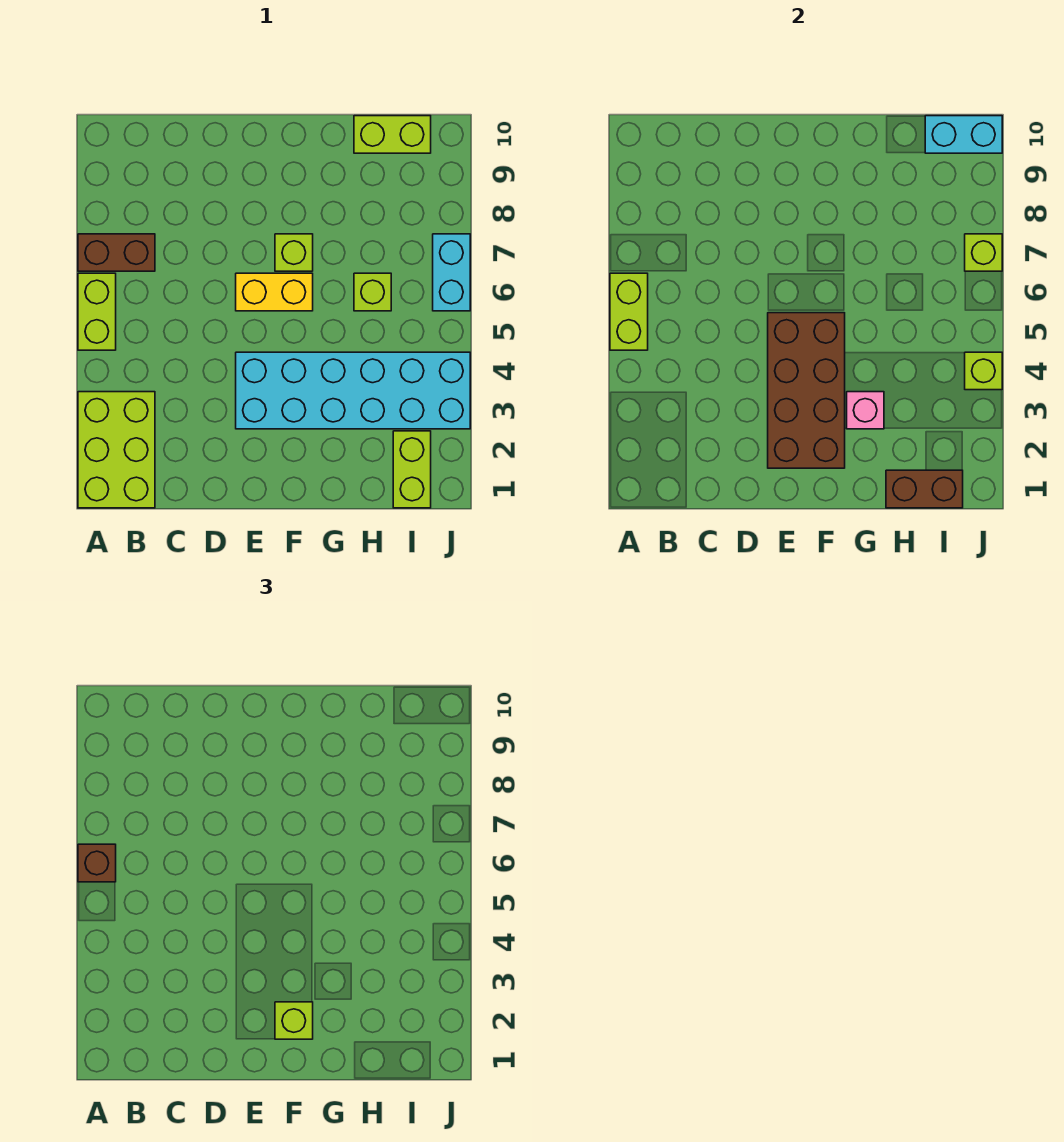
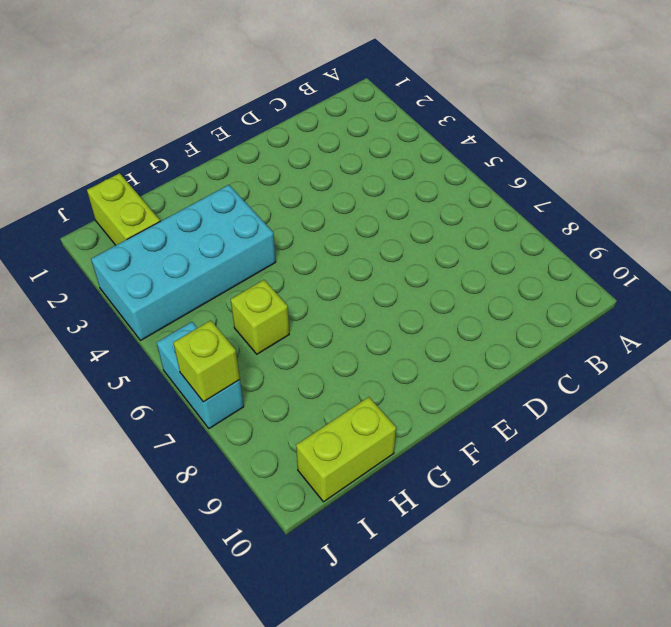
cyan brick G3:J4 level 1 -> cyan brick E3:J4 level 1
none -> lime brick A1:B3 level 1
none -> lime brick A5:A6 level 1
none -> brown brick A7:B7 level 1

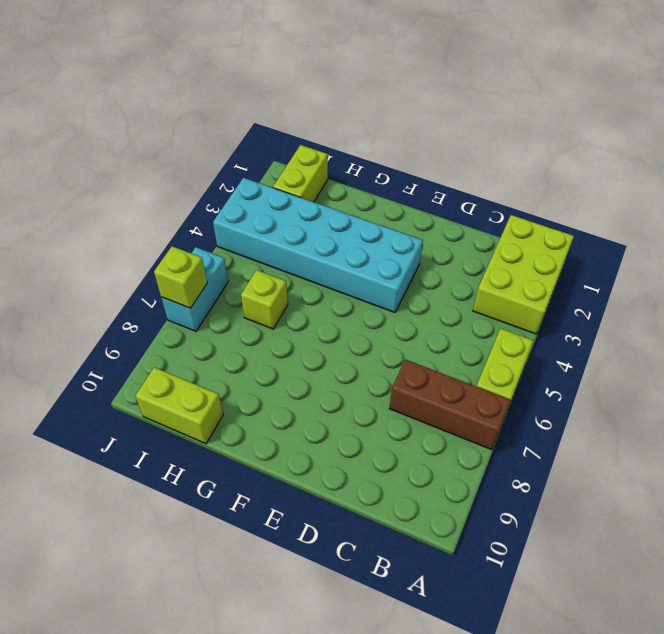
brown brick A7:C7 level 1 -> brown brick A7:B7 level 1
none -> yellow brick E6:F6 level 1
none -> lime brick F7 level 1
none -> lime brick A5:A6 level 2

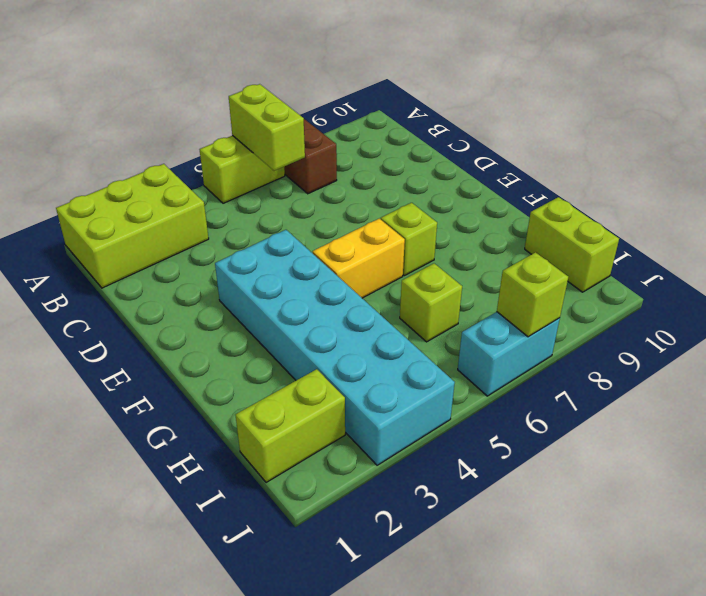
lime brick A6:B6 level 2 -> lime brick A5:A6 level 2
yellow brick F5:F6 level 1 -> yellow brick E6:F6 level 1
none -> brown brick E2:F5 level 2
none -> pink brick G3 level 2
none -> brown brick H1:I1 level 2

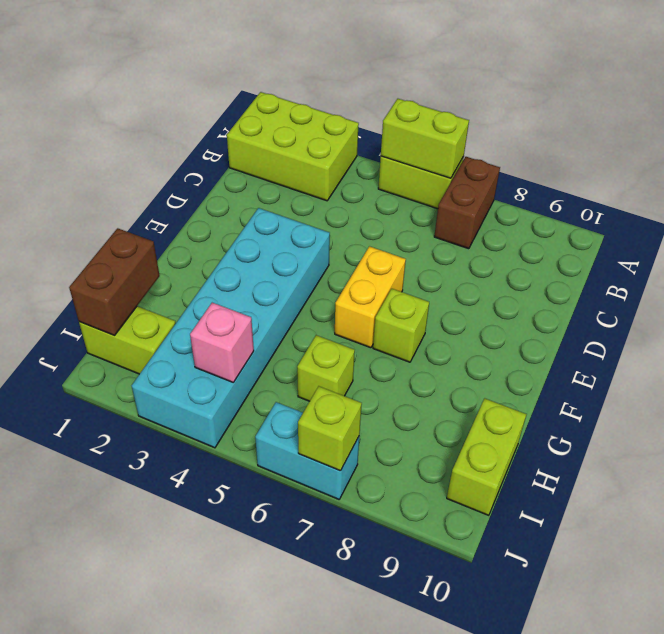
pink brick I4 level 2 -> pink brick G3 level 2
none -> brown brick E2:F5 level 2
none -> cyan brick I10:J10 level 2
none -> lime brick J4 level 2

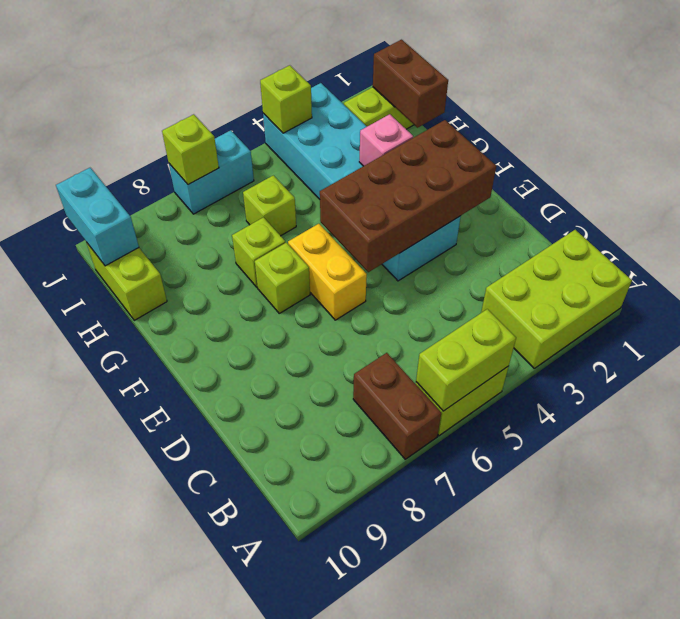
lime brick G7 level 1 -> lime brick F2 level 3
none -> brown brick A6 level 3

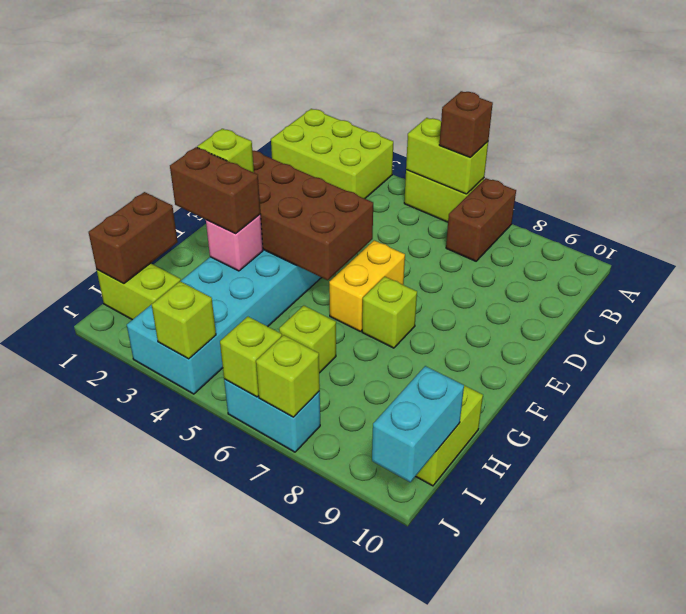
brown brick G2:G3 level 3 -> none
lime brick J6 level 2 -> none

